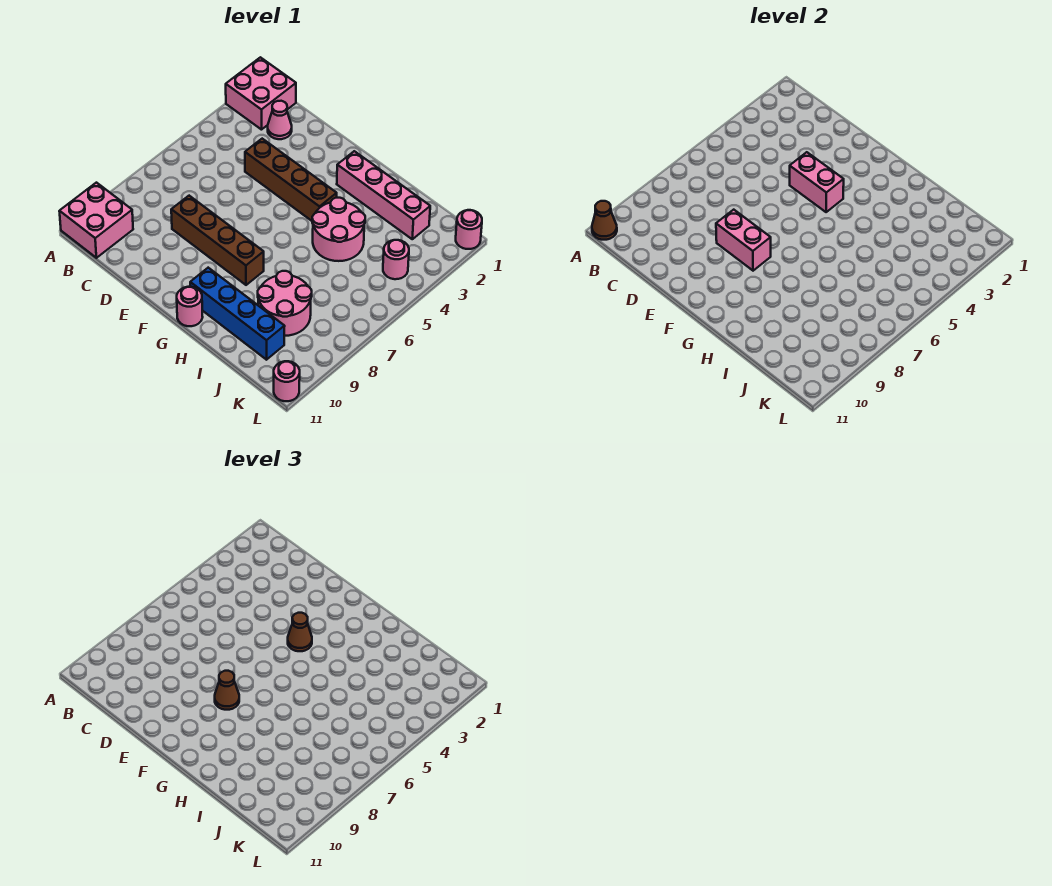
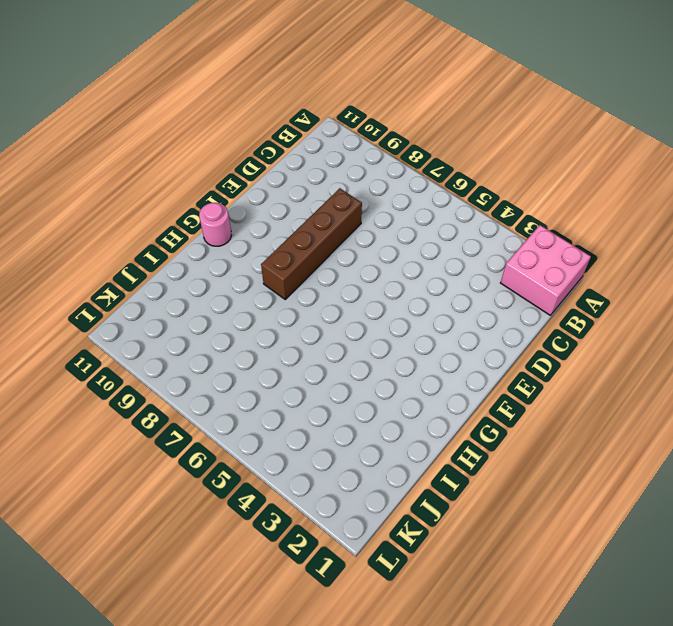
none -> pink brick A10:B11 level 1
none -> pink cone C2 level 1
none -> brown brick D4:G4 level 1

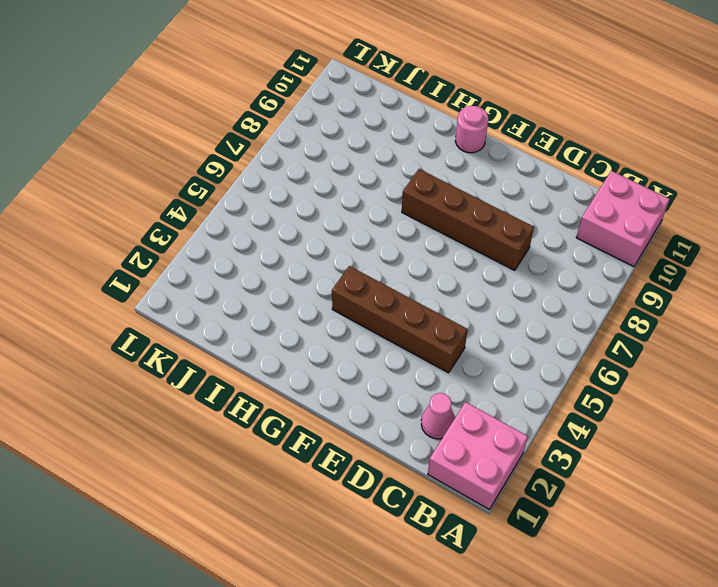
none -> pink brick G2:J2 level 1
none -> blue brick G10:J10 level 1
none -> pink round brick H4:I5 level 1

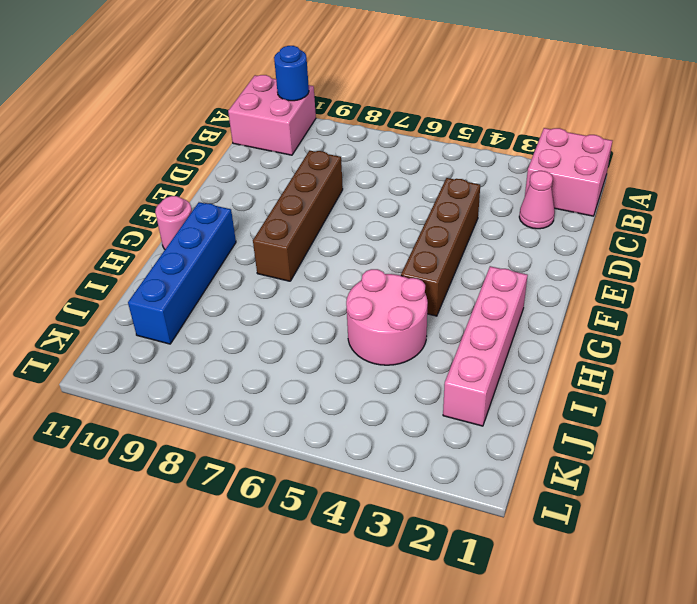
blue round brick A10 level 2 -> none
none -> pink round brick I8:J9 level 1
none -> pink round brick K4 level 1
none -> pink round brick L1 level 1

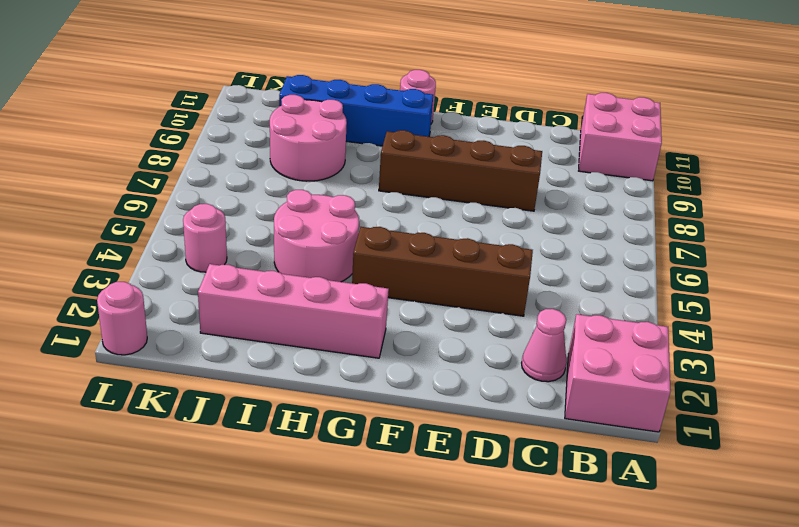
none -> pink round brick L11 level 1
none -> brown cone A11 level 2
none -> pink brick E4:F4 level 2

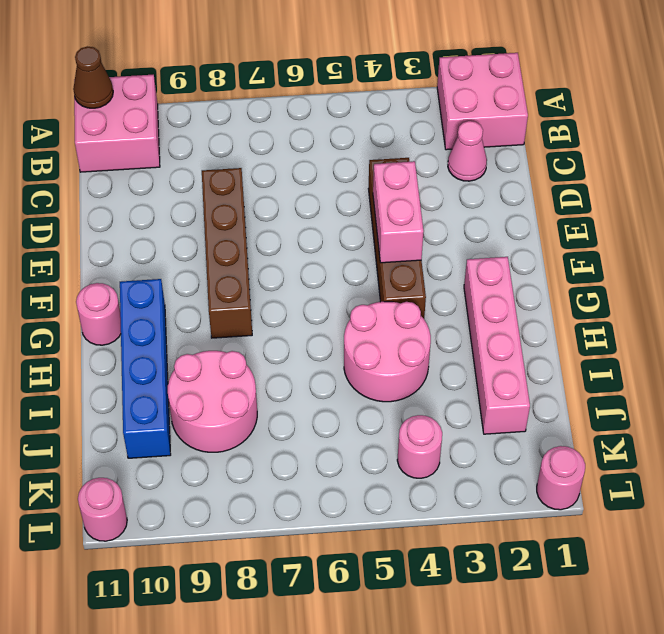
none -> pink brick E8:F8 level 2
none -> brown cone F4 level 3
none -> brown cone F8 level 3

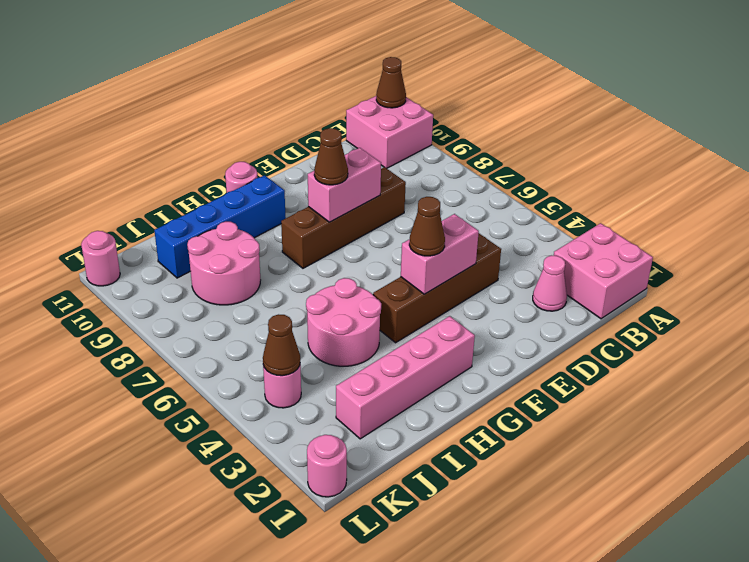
brown cone K4 level 2 -> none

